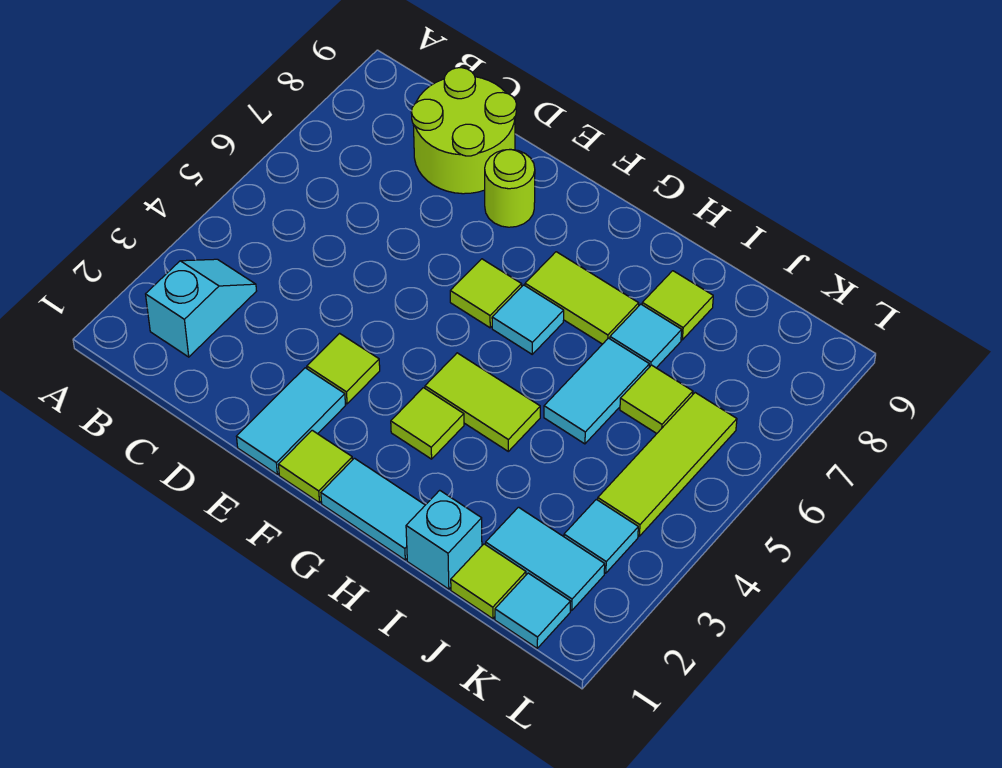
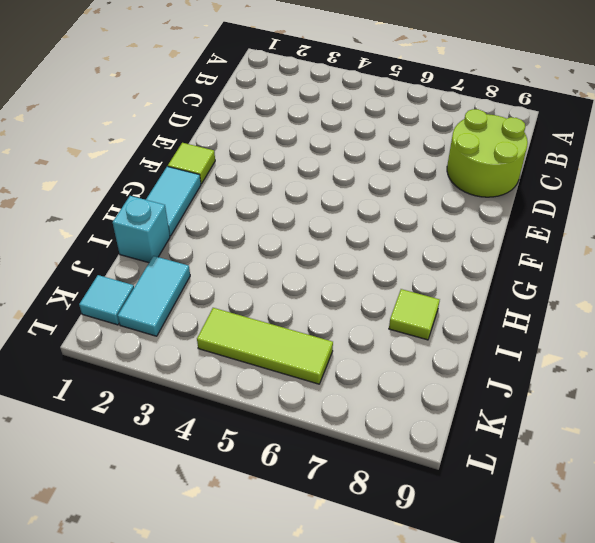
none -> cyan slope B2:B3 level 1 top 2
none -> cyan tile E1:E2 level 1
none -> lime tile E3 level 1

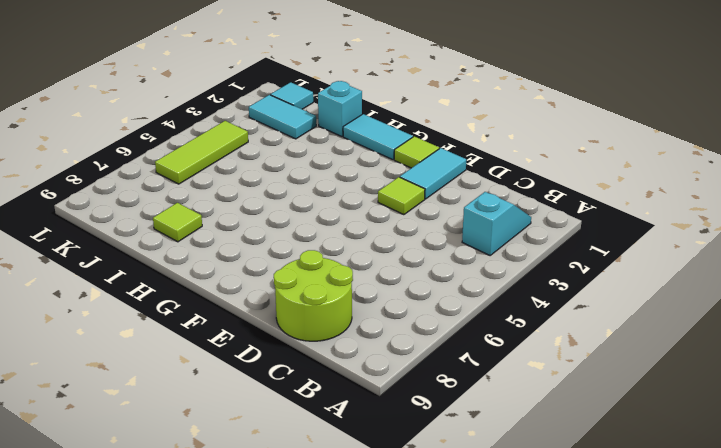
cyan slope B2:B3 level 1 top 3 -> cyan slope B2:B3 level 1 top 2
none -> lime round brick E8 level 1
none -> lime tile F6 level 1
none -> lime tile G3 level 1

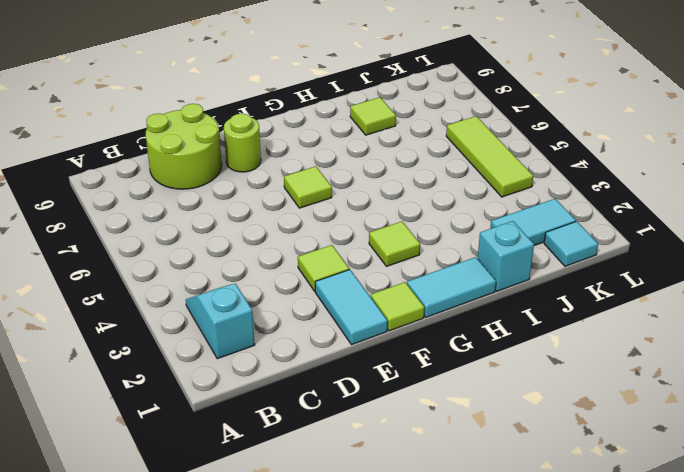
none -> lime tile G4:H4 level 1
none -> cyan tile G6 level 1
none -> lime tile G7:H7 level 1

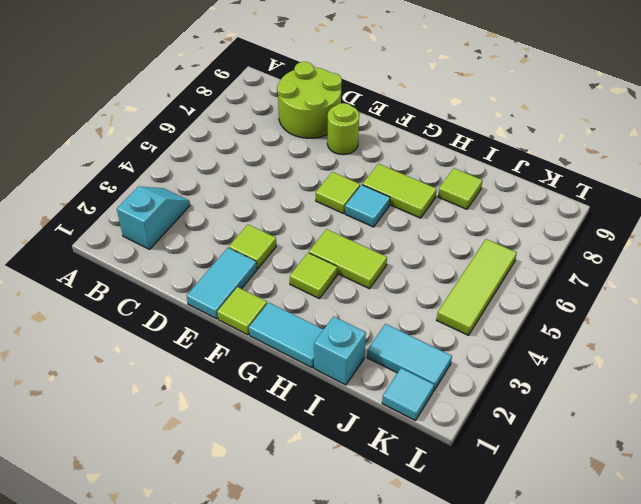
none -> cyan tile I5:I6 level 1
none -> cyan tile I7 level 1
none -> lime tile J1 level 1

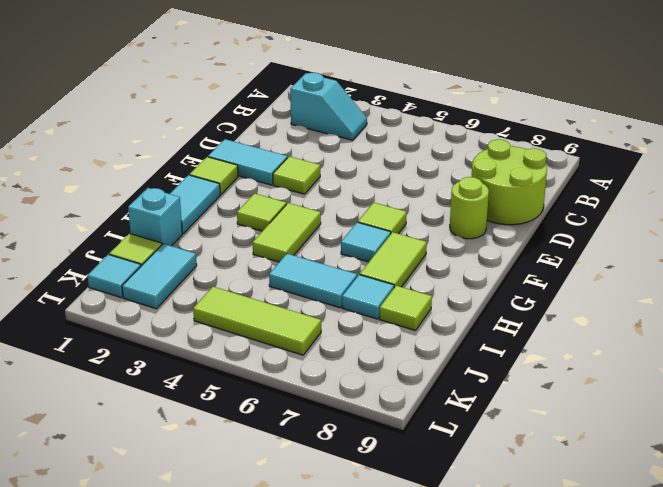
none -> lime tile J6 level 1
none -> cyan tile K3 level 1

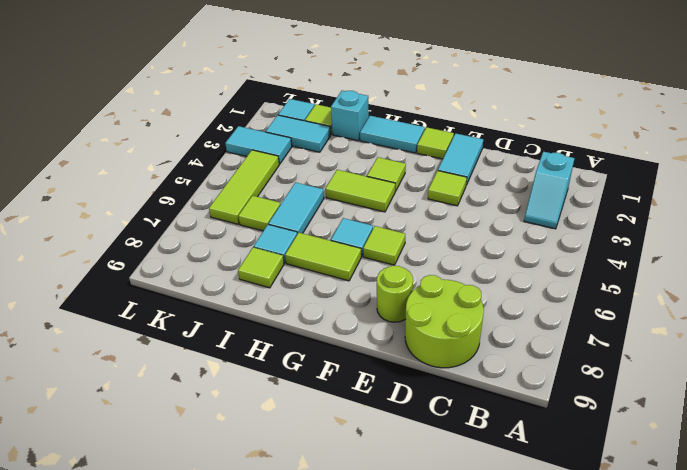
cyan tile K3:L3 level 1 -> cyan tile K3 level 1

